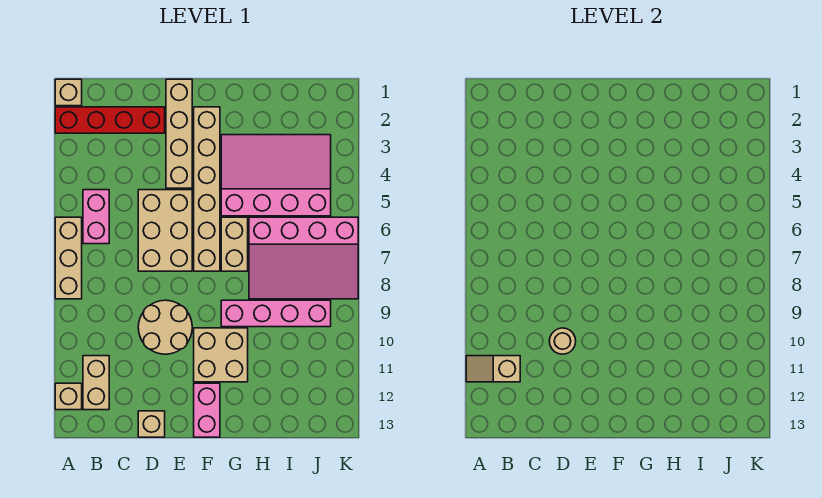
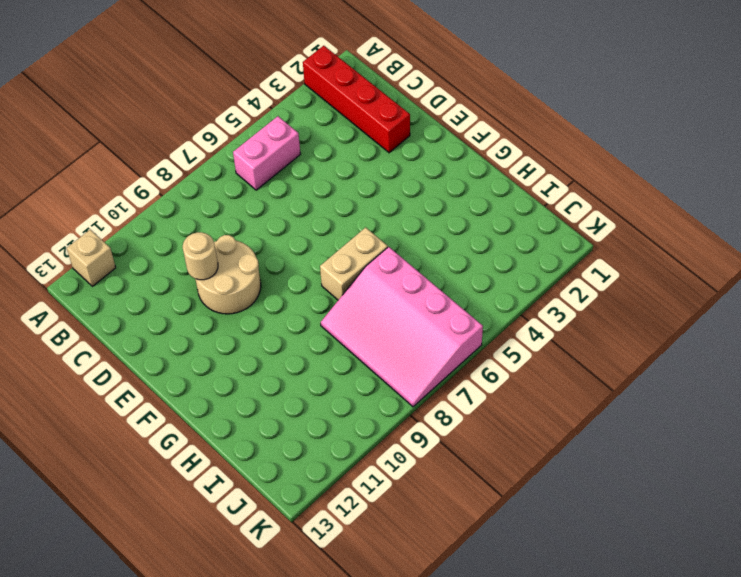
none -> tan brick A1 level 1
none -> tan brick A6:A8 level 1
none -> tan brick B11:B12 level 1

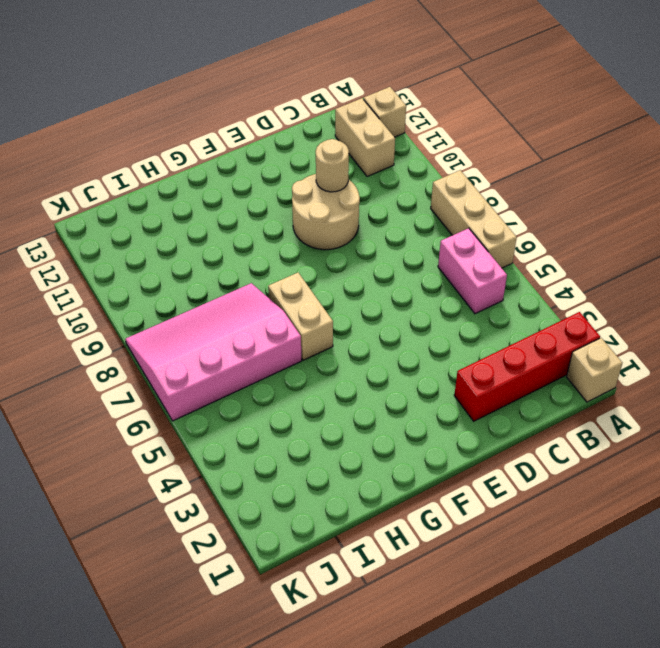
none -> tan brick D5:E7 level 1
none -> tan brick D13 level 1
none -> tan brick E1:E4 level 1

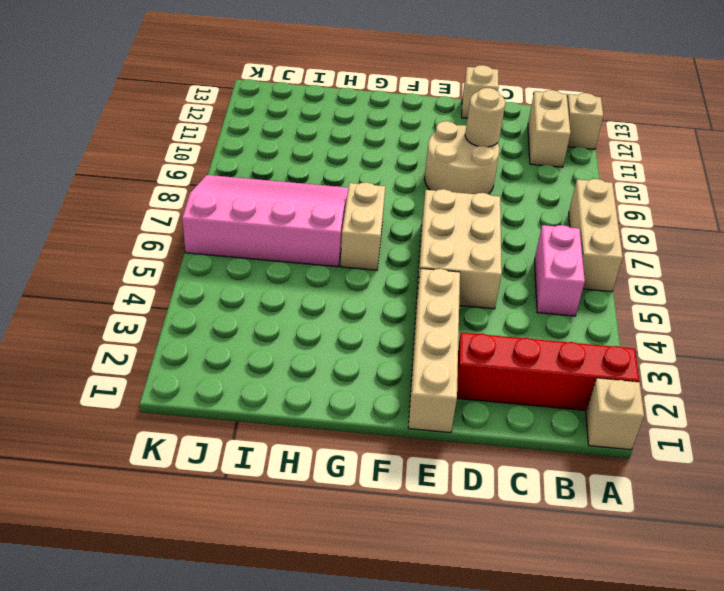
none -> tan brick F2:F7 level 1
none -> tan brick F10:G11 level 1
none -> pink brick F12:F13 level 1

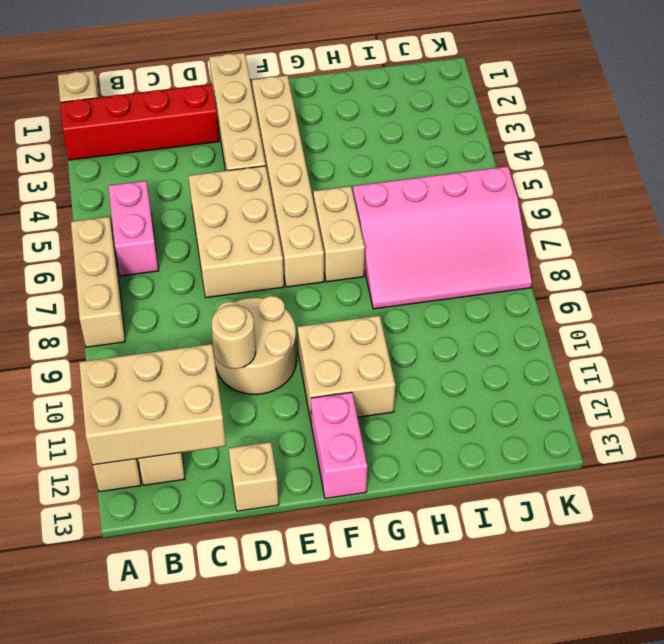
tan brick A11:C12 level 2 -> tan slope A11:B11 level 2 top B
none -> pink slope G3:J5 level 1 top 5
none -> pink brick G9:J9 level 1

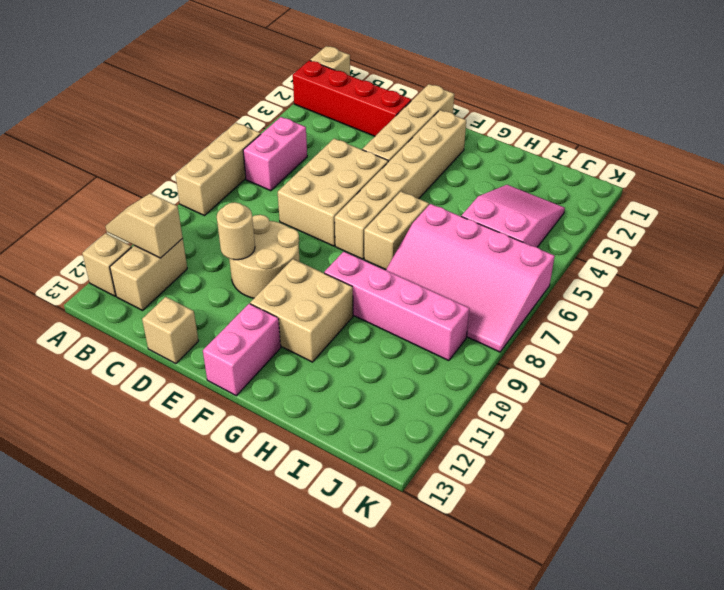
pink slope I3:J5 level 1 top 5 -> pink slope G3:J5 level 1 top 5

